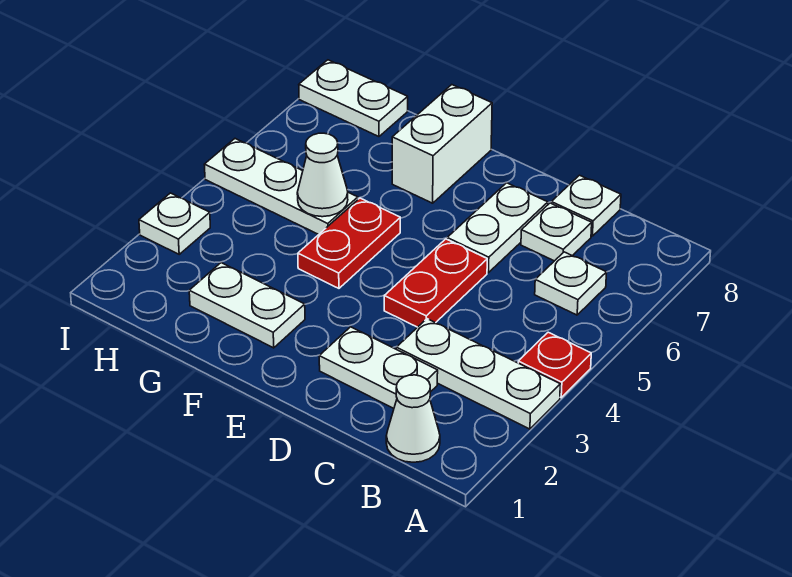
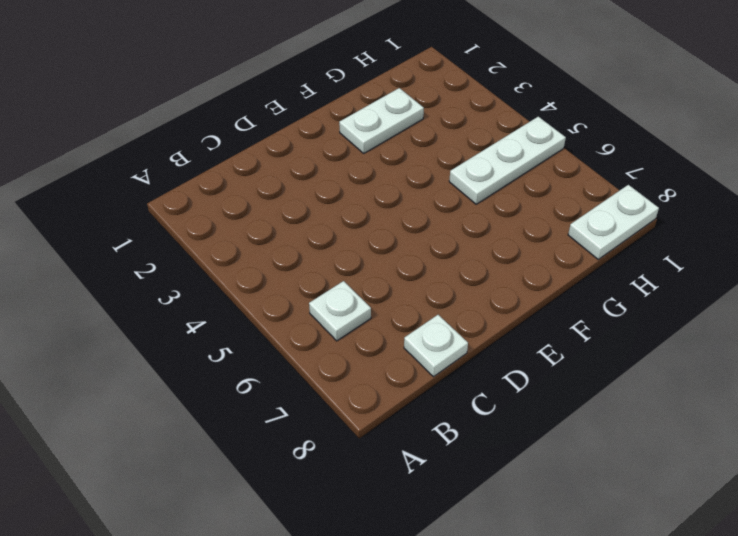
none -> white plate A3:C3 level 1
none -> red plate A4 level 1
none -> white cone B1 level 1

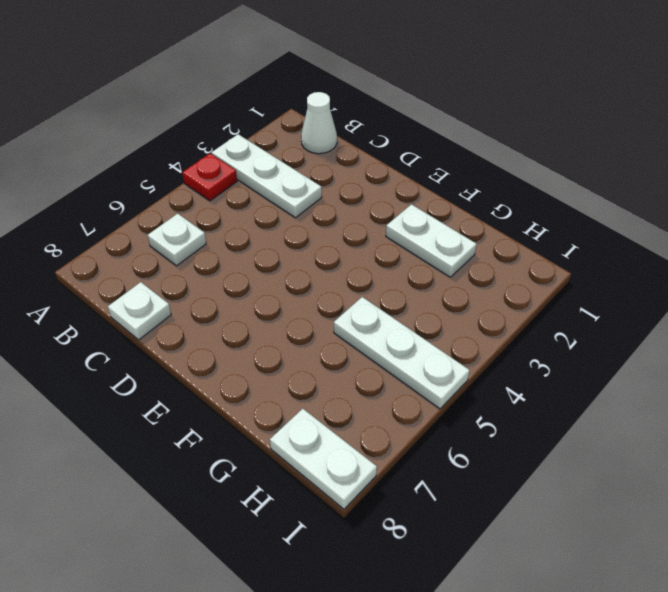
none -> white plate C2:D2 level 1
none -> white plate C7 level 1
none -> red plate D4:D5 level 1

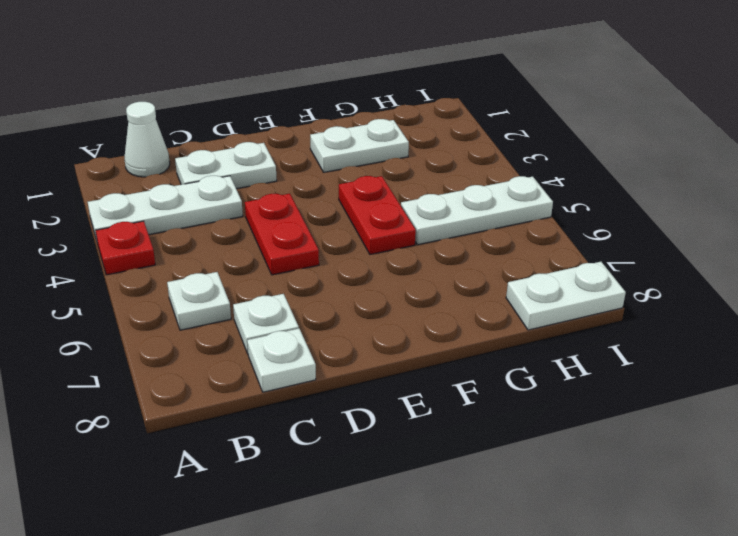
none -> white plate D6:D7 level 1
none -> white brick F7:F8 level 1
none -> white plate I3 level 1

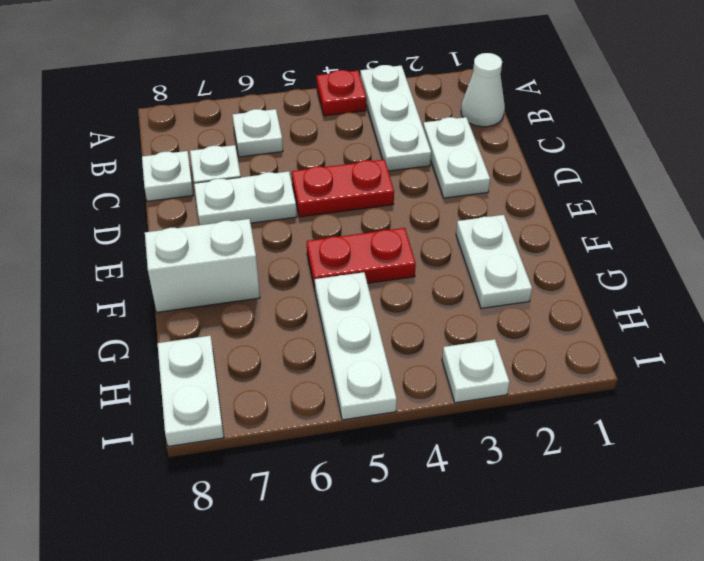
none -> white cone G5 level 2

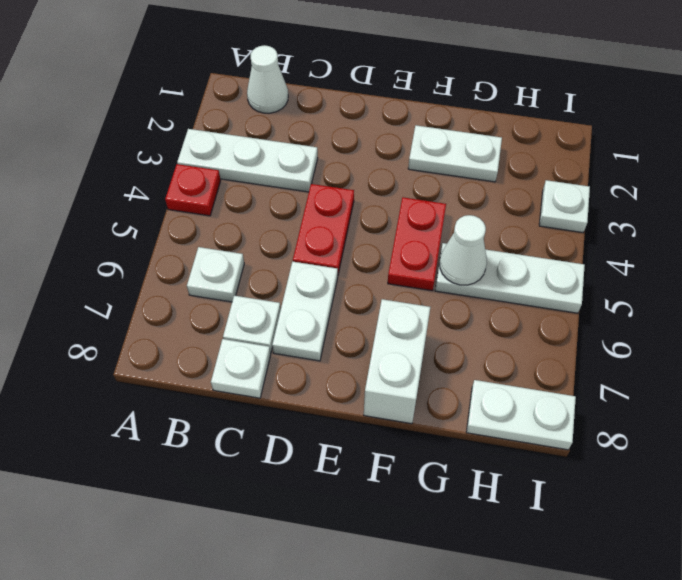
none -> white plate C2:D2 level 1

